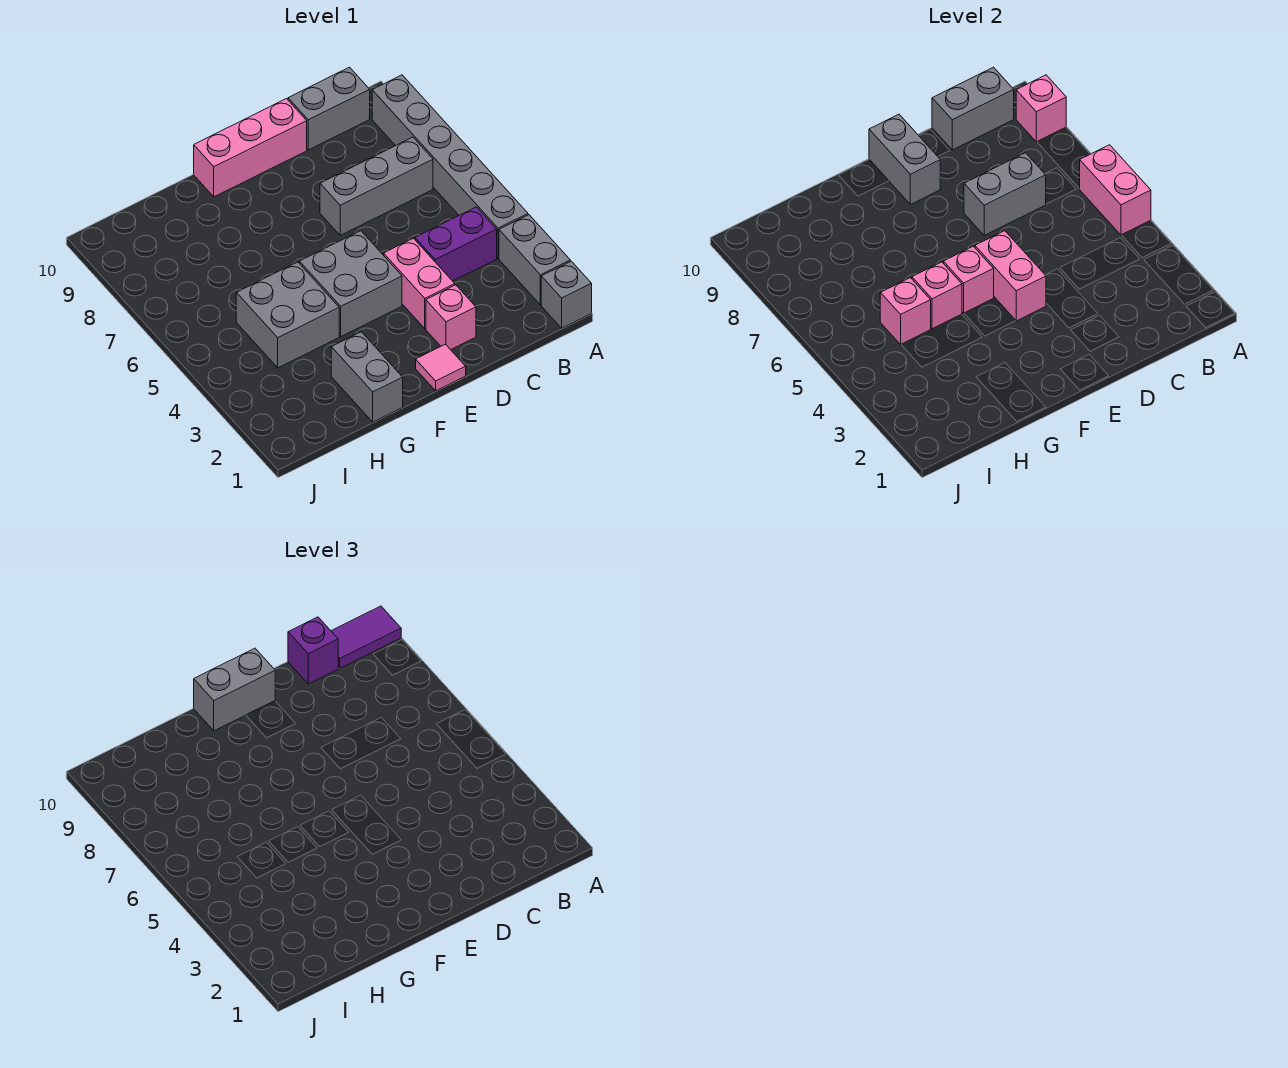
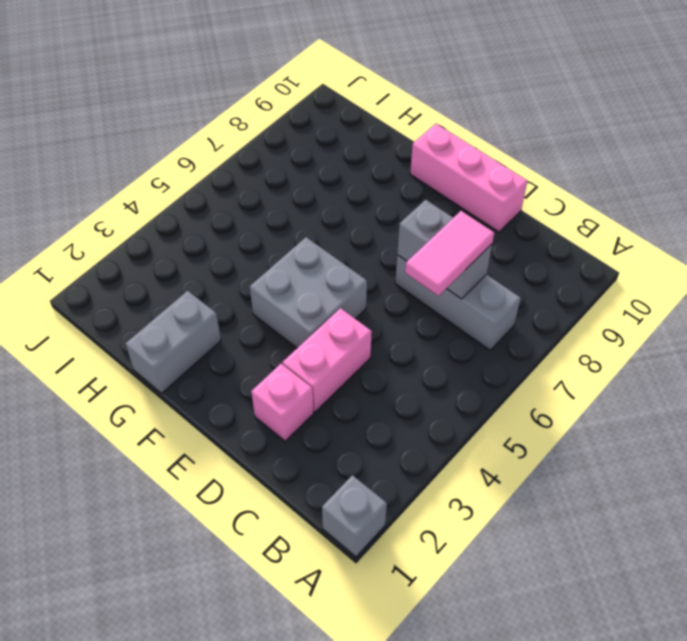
pink tile C6:C7 level 3 -> none
none -> grey brick A2:A3 level 1
none -> grey brick A4:A9 level 1
none -> purple brick B4:C4 level 1

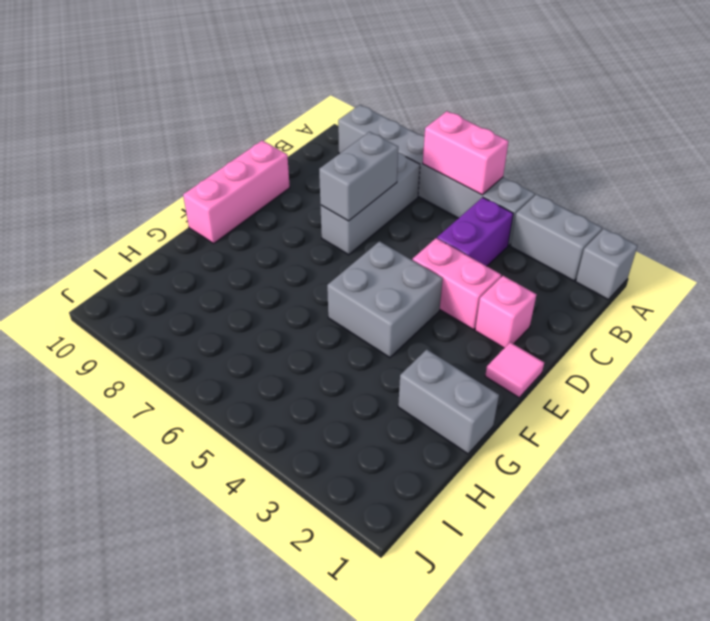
none -> grey brick B10:C10 level 1
none -> grey brick G4:H5 level 1
none -> pink brick A9 level 2

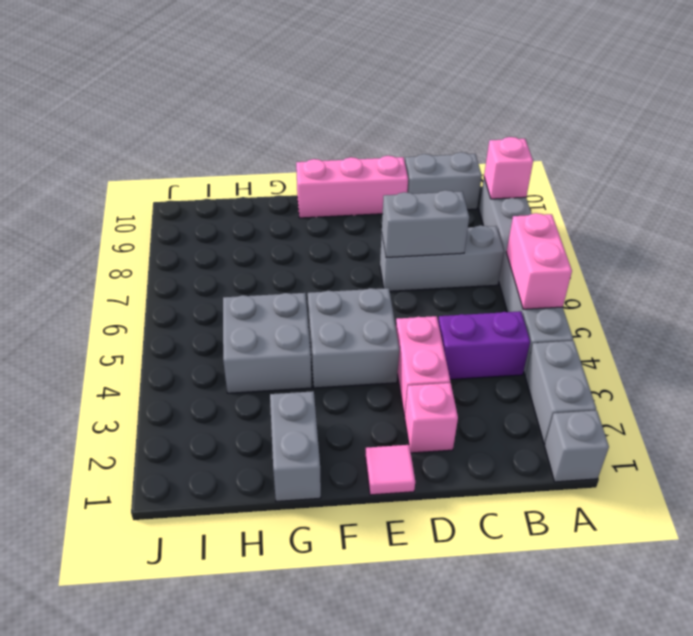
none -> grey brick B10:C10 level 2
none -> pink brick E4:E5 level 2
none -> grey brick E9:E10 level 2

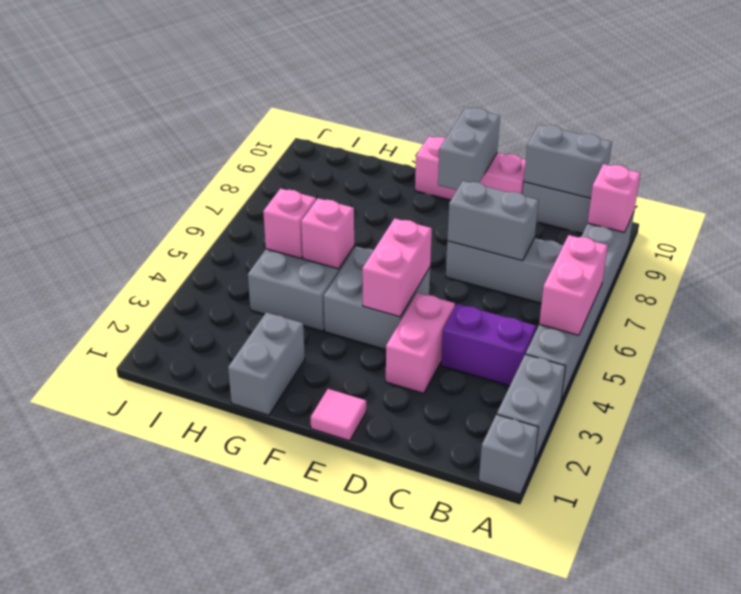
none -> pink brick D2 level 1
none -> pink brick F5 level 2
none -> purple tile A10:B10 level 3

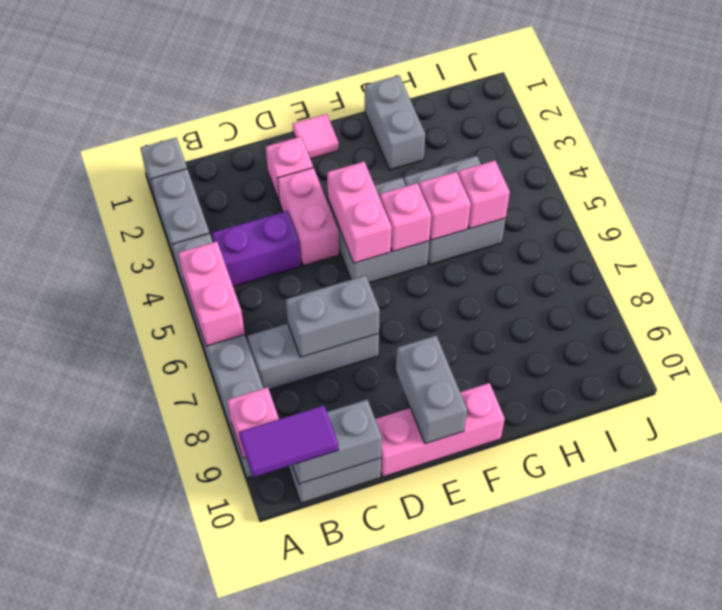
none -> purple brick C10 level 3
none -> grey brick E10:F10 level 3

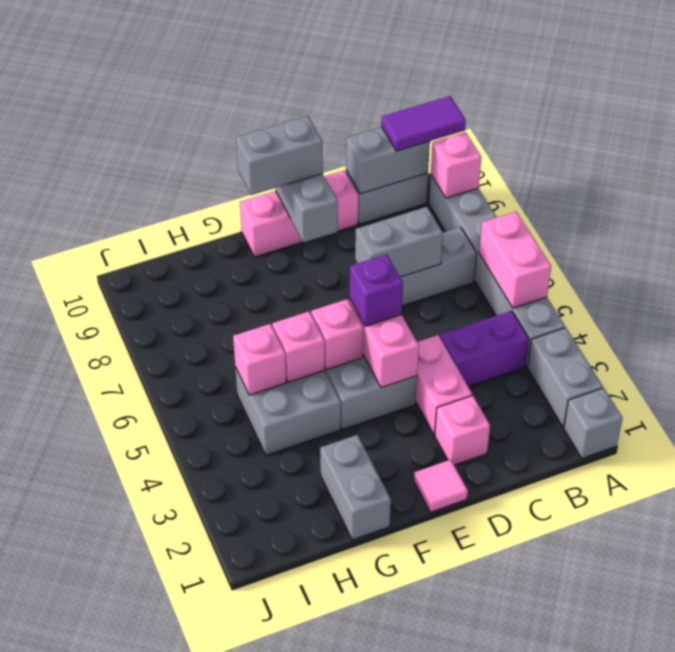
purple brick E5 level 3 -> purple brick C10 level 3

